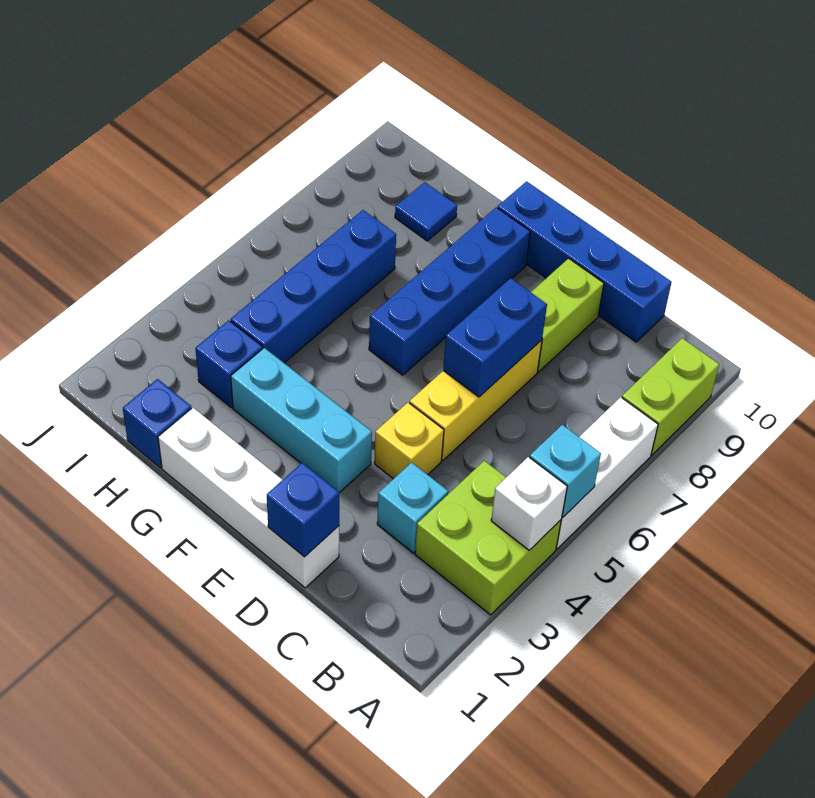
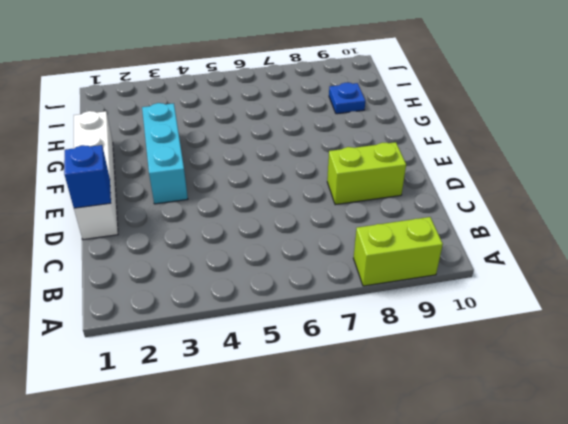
blue plate H9 level 1 -> blue tile H9 level 1
none -> lime brick A3:B4 level 1
none -> white brick A5:A7 level 1
none -> cyan brick C3 level 1

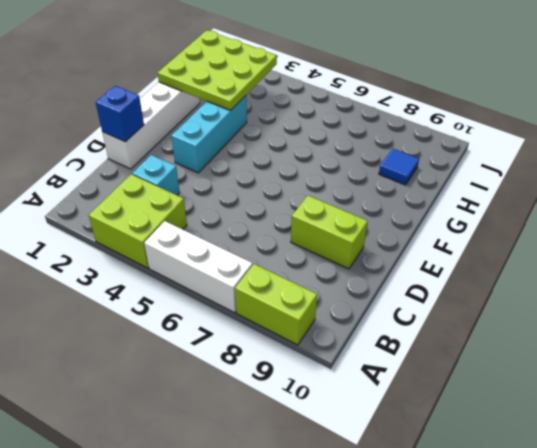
lime plate G1:I3 level 2 -> none
none -> blue brick C10:F10 level 1
none -> yellow brick D4 level 1
none -> yellow brick D5:D7 level 1

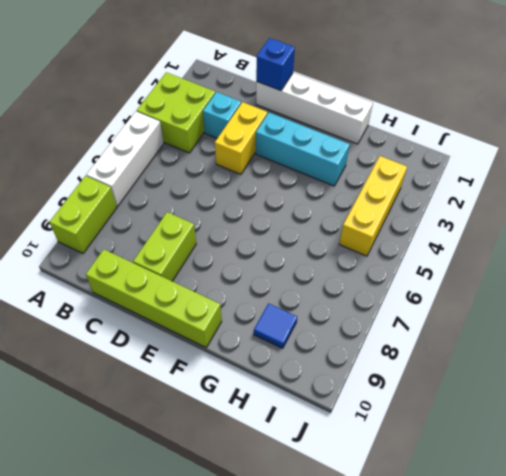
lime brick C10:F10 level 1 -> blue brick C10:F10 level 1
yellow brick D3:D4 level 1 -> yellow brick D4 level 1
yellow brick I3:I5 level 1 -> yellow brick D5:D7 level 1
none -> blue brick F6:F9 level 1
none -> blue brick H1 level 1
none -> blue brick H3 level 1

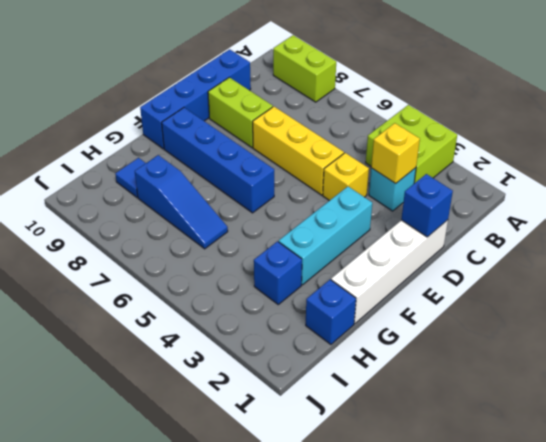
yellow brick C3 level 2 -> none
blue slope H6:H8 level 1 top 8 -> blue brick H4:H7 level 1
none -> white brick A5:A7 level 1
none -> white brick A4 level 2
none -> cyan brick A5 level 2

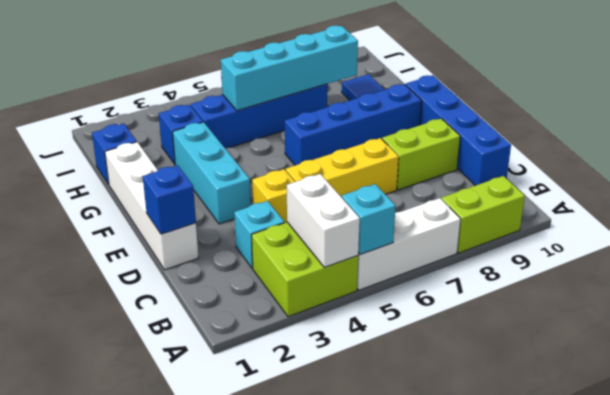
white brick A4:B4 level 2 -> white brick A4 level 2
cyan brick H5:H8 level 2 -> none
none -> blue brick D6:D7 level 2

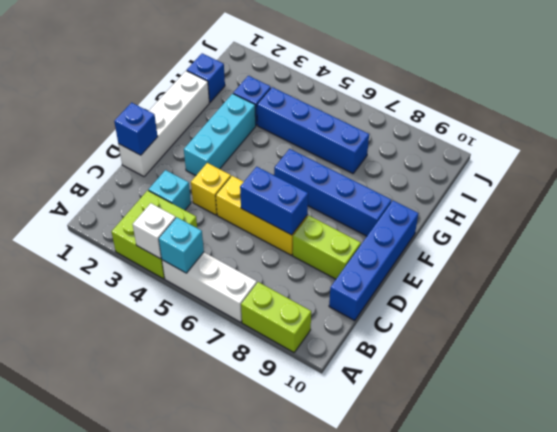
none -> blue tile H9 level 1

